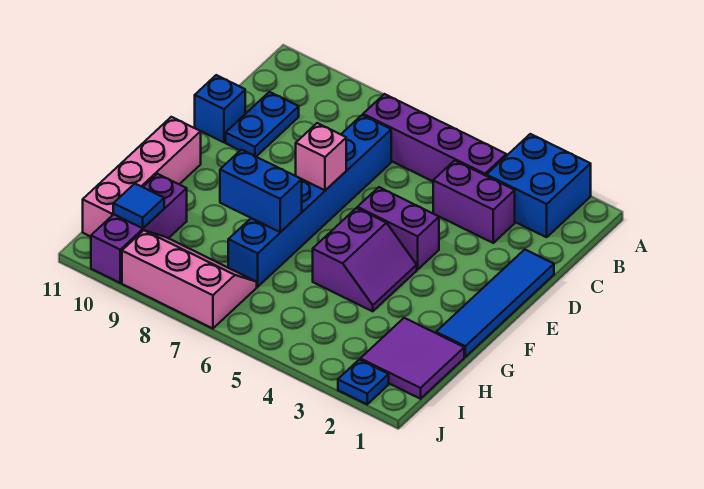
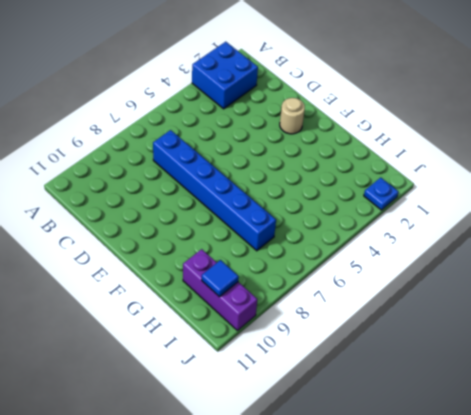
tan round brick E2 level 1 -> none
none -> purple brick B4:B7 level 1
none -> purple brick C3:C4 level 1
none -> blue plate C10:D10 level 1

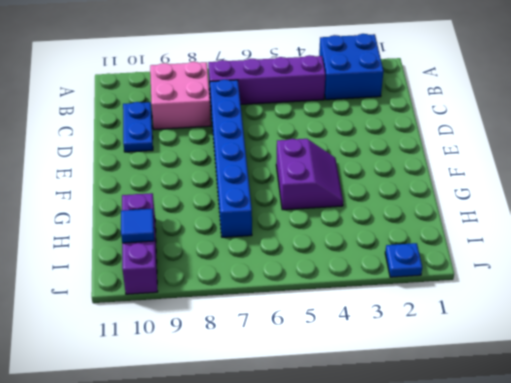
pink brick B8:C9 level 1 -> none
none -> purple brick C3:C4 level 1
none -> blue tile D1:G1 level 1
none -> blue brick D11 level 1

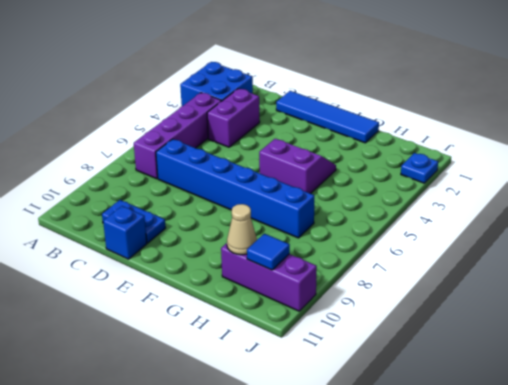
tan cone H10 level 2 -> none
none -> purple brick E4:E5 level 1
none -> pink brick F11:I11 level 1
none -> purple tile H1:I2 level 1

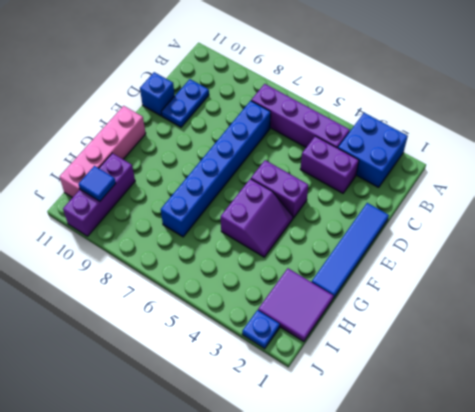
none -> pink slope I7:J9 level 1 top J
none -> pink brick E7 level 2
none -> blue brick G7:G8 level 2

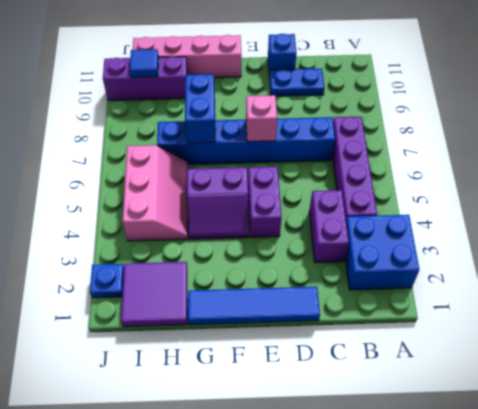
pink slope H4:I6 level 1 top I -> pink slope I7:J9 level 1 top J

